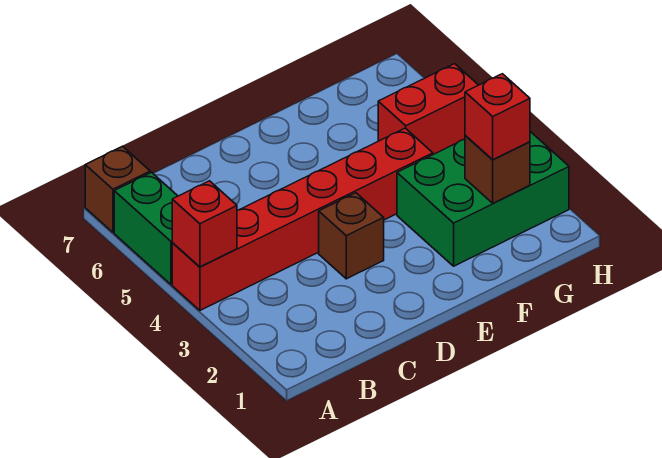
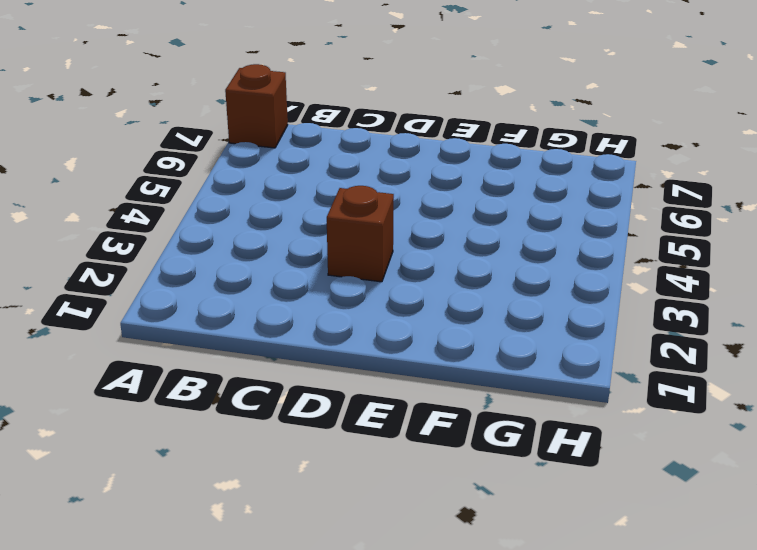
none -> red brick A4:F4 level 1
none -> green brick A5:A6 level 1

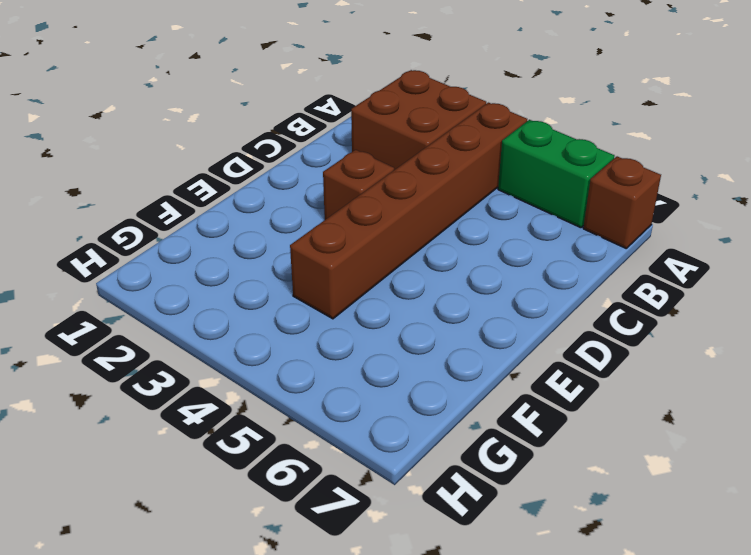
brown brick A2:B3 level 1 -> none
brown brick A4:F4 level 1 -> red brick A4:F4 level 1
none -> green brick F2:H3 level 1
none -> red brick G5:H5 level 1

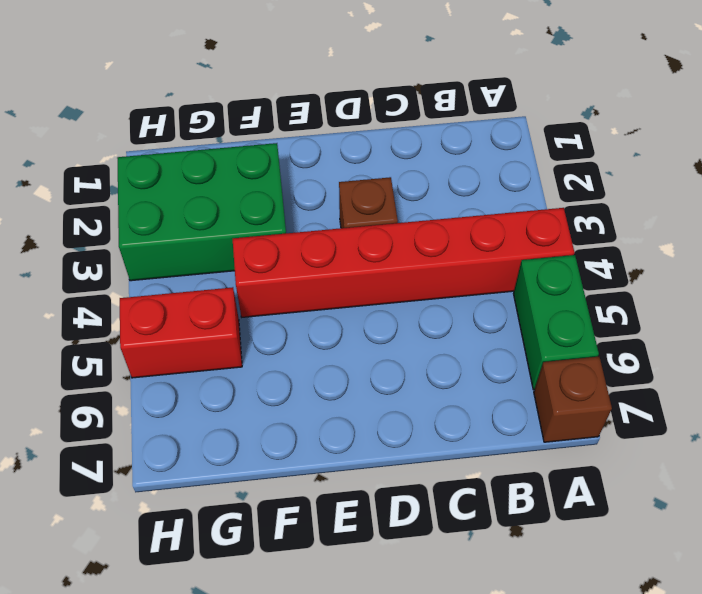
none -> red brick A4 level 2
none -> brown brick G2 level 2

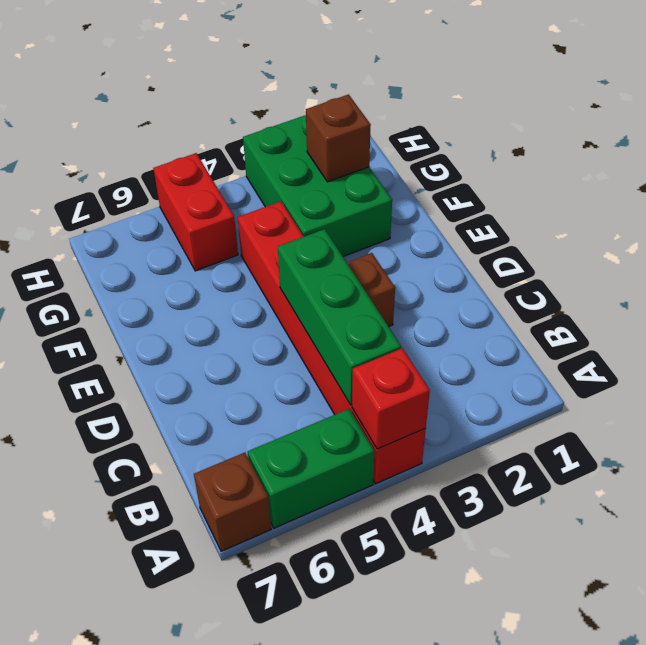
green brick B4:D4 level 2 -> none
none -> red brick G2 level 3

